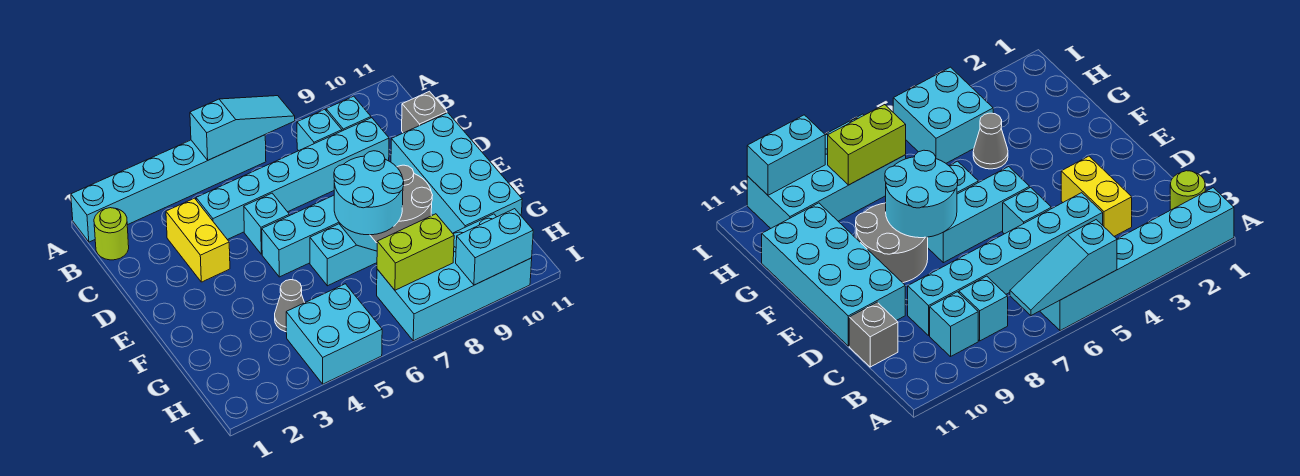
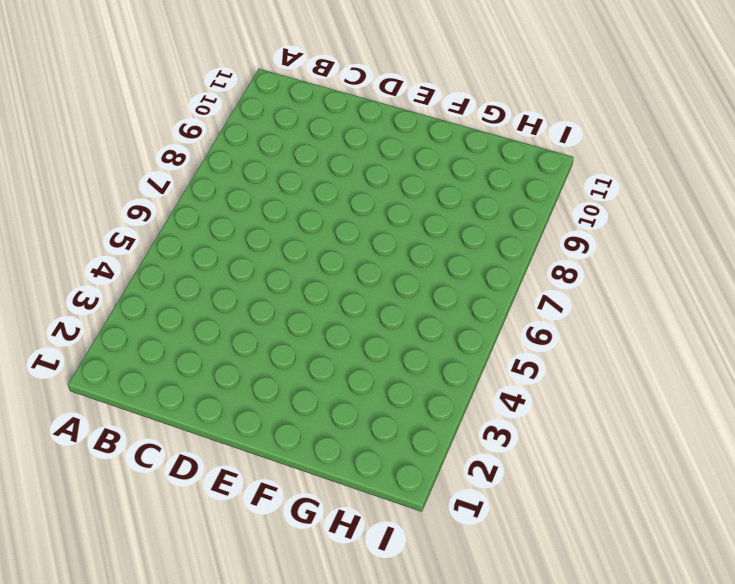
none -> cyan brick A1:A6 level 1
none -> lime round brick B1 level 1
none -> cyan brick B8 level 1

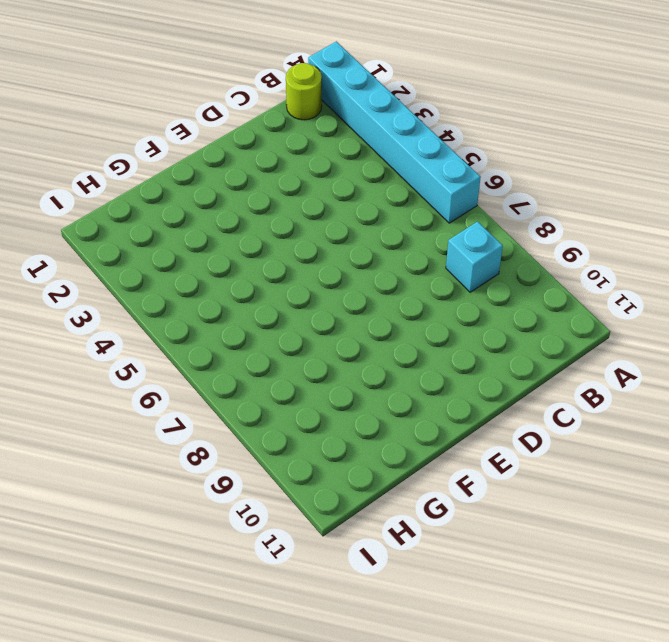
none -> cyan brick B9 level 1
none -> yellow brick C3:D3 level 1
none -> cyan brick C4:C9 level 1

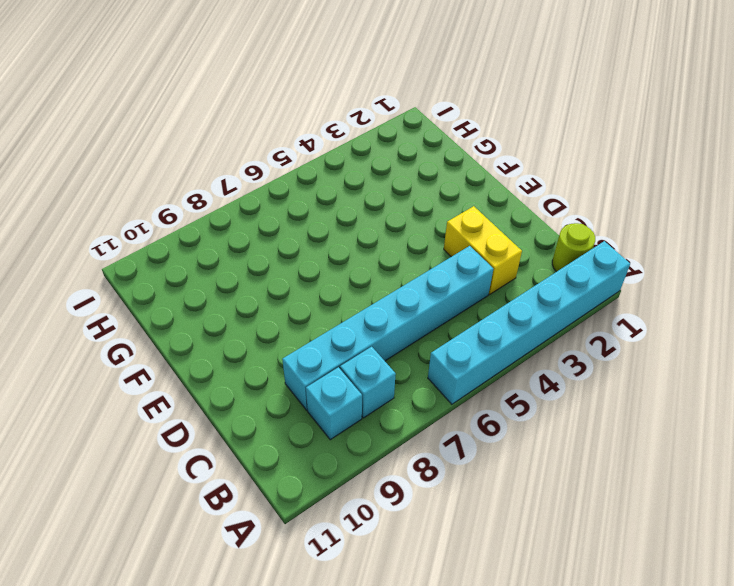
none -> grey brick C11 level 1
none -> cyan brick D5 level 1
none -> cyan brick D10:G11 level 1

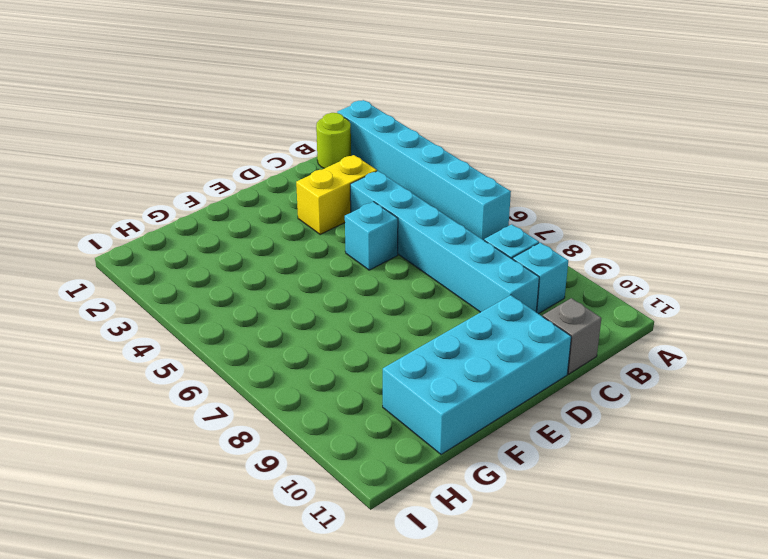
none -> cyan brick E5:E7 level 1
none -> grey round brick E8:F9 level 1
none -> cyan slope F6:F7 level 1 top 6

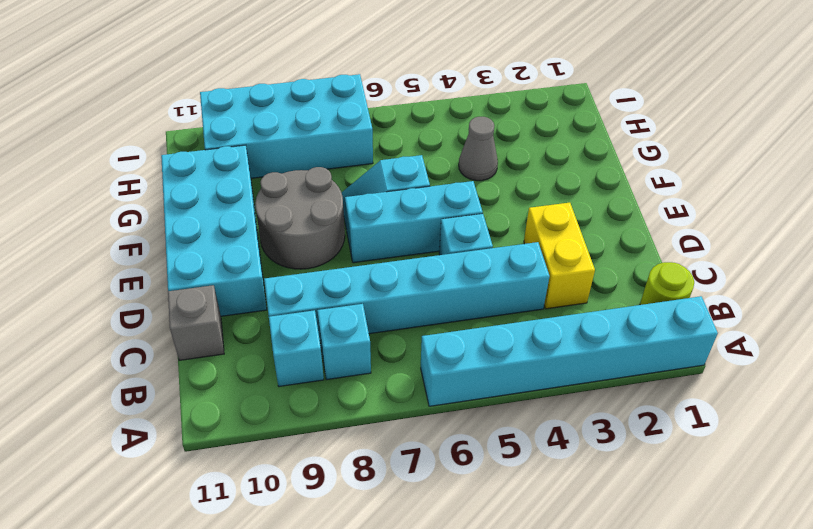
none -> cyan brick H4:I5 level 1
none -> cyan slope A5:A7 level 2 top 5
none -> cyan round brick E7:F8 level 2

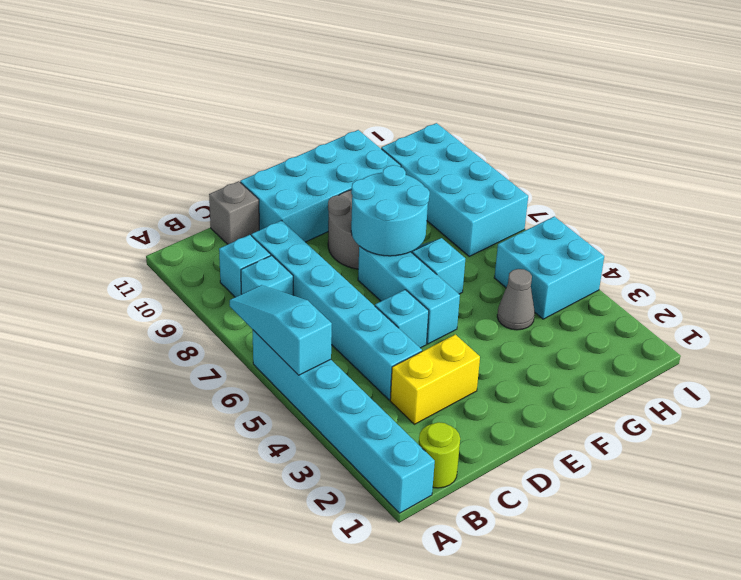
none -> lime brick H7:H8 level 2
none -> cyan brick I9:I10 level 2

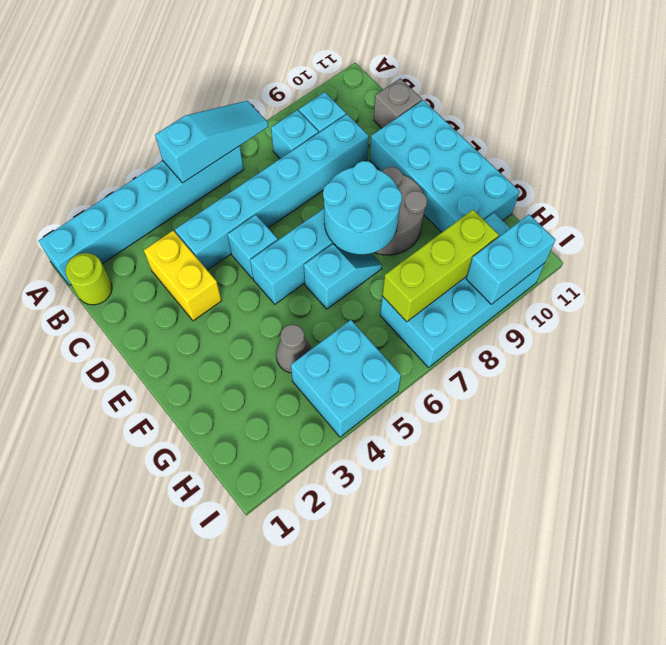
lime brick H7:H9 level 2 -> lime brick H7:H8 level 2

